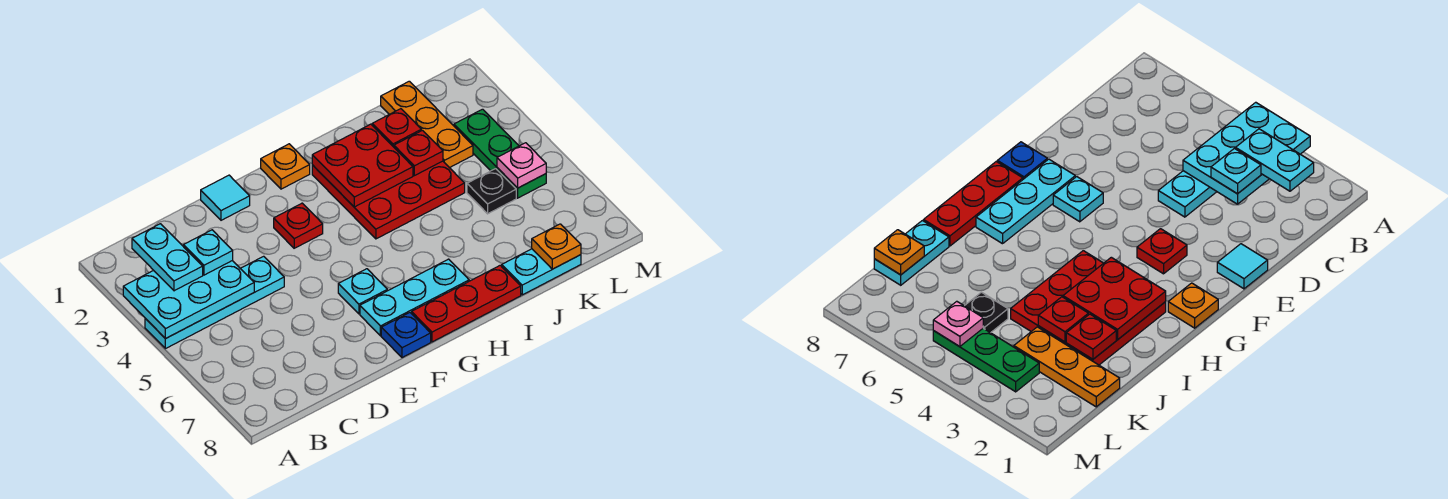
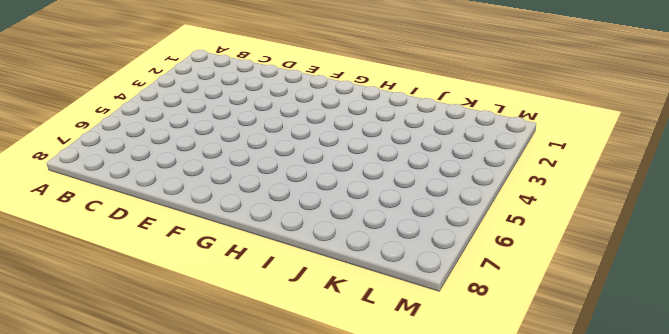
none -> cyan plate A4:D4 level 1
none -> cyan tile E1 level 1
none -> red plate F3 level 1

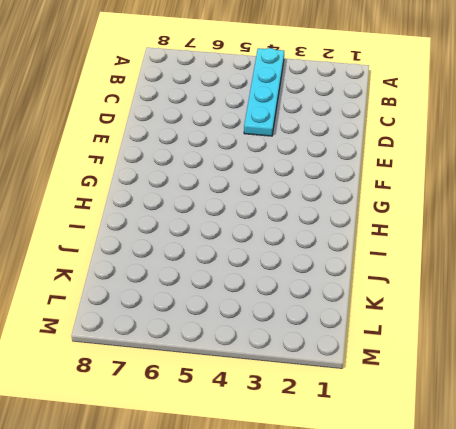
none -> cyan tile E1 level 1
none -> red plate F3 level 1
none -> cyan plate F6 level 1

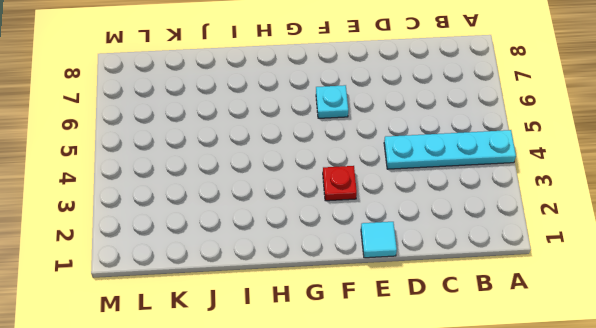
none -> cyan plate F7:H7 level 1
none -> blue plate F8 level 1
none -> orange plate G1 level 1

